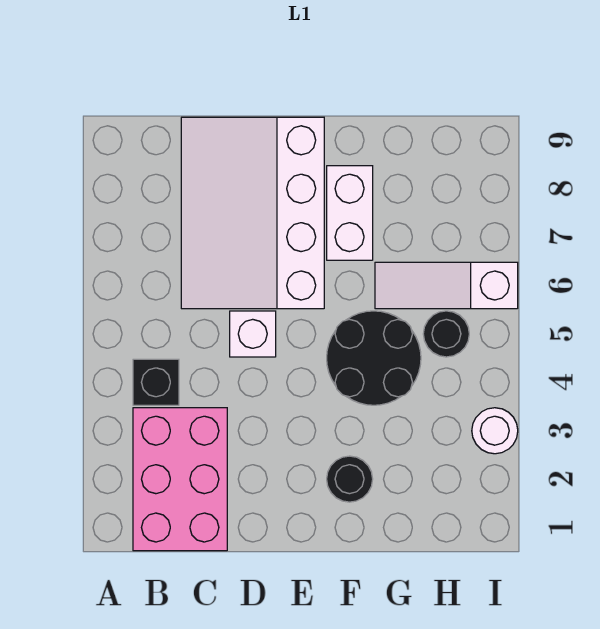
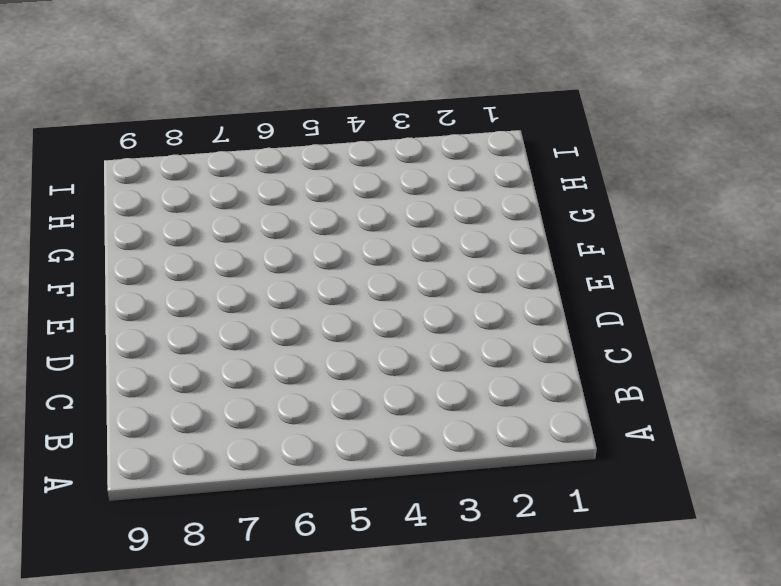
none -> pink brick B1:C3 level 1
none -> black brick B4 level 1

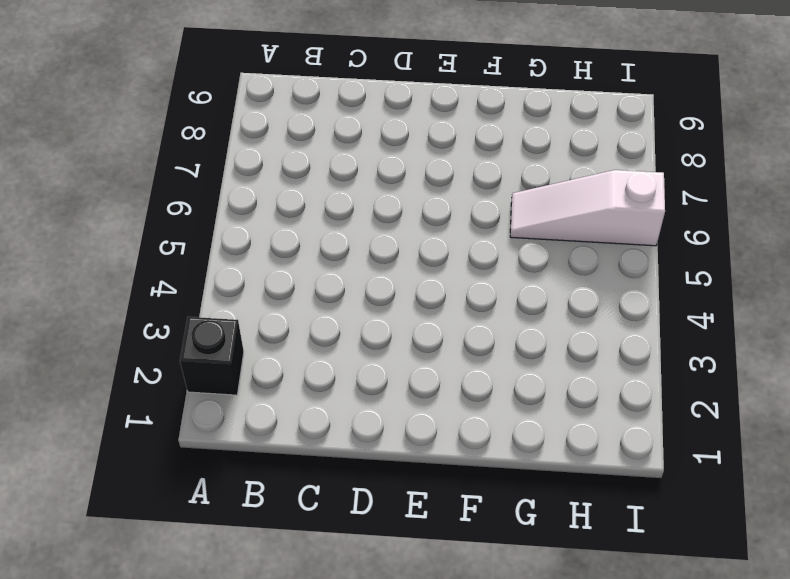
black brick A2 level 1 -> black brick B4 level 1
none -> pink brick B1:C3 level 1
none -> white slope C6:E9 level 1 top E

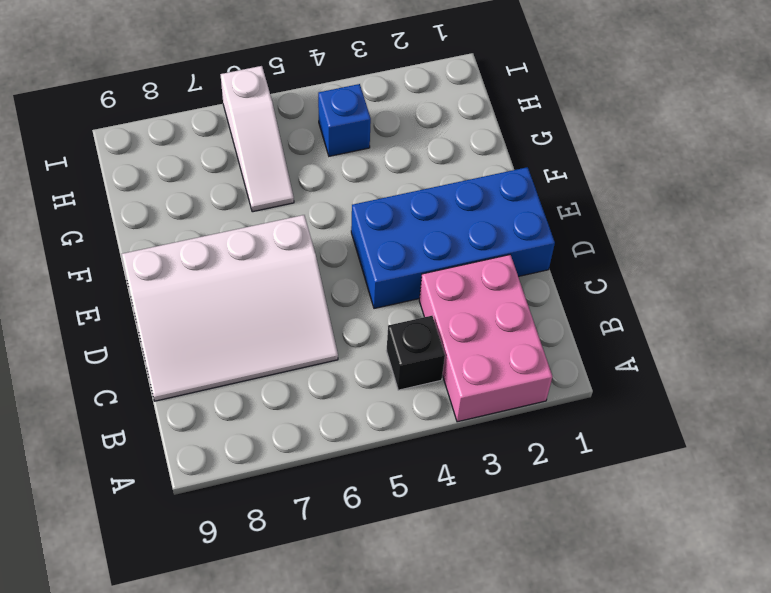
pink brick A2:C3 level 1 -> pink brick B1:C3 level 1
blue brick D1:E4 level 1 -> none
blue brick H4 level 1 -> none
none -> white brick D5 level 1
none -> black round brick F2 level 1

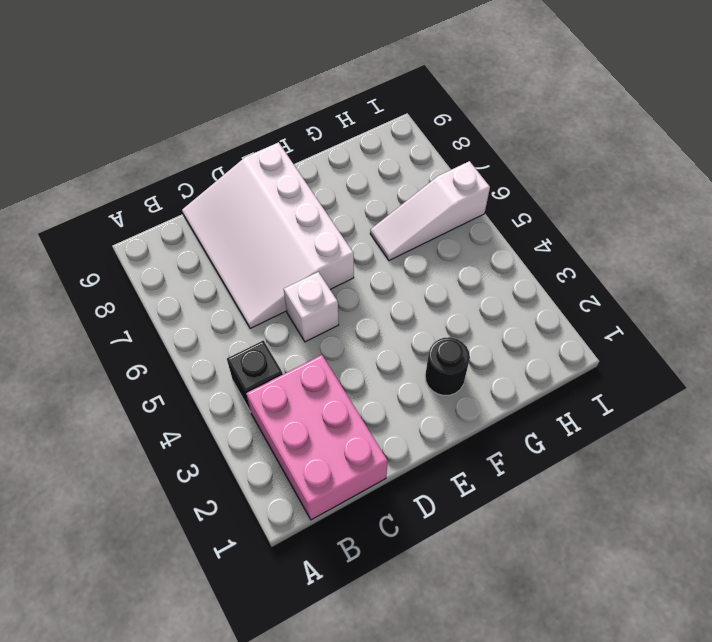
none -> black round brick F4:G5 level 1
none -> white brick F7:F8 level 1

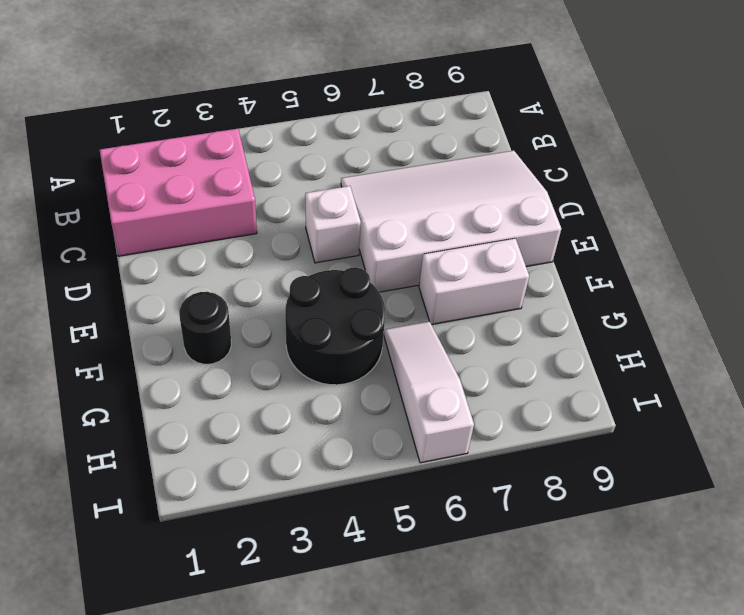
none -> black brick B4 level 1
none -> black round brick H5 level 1

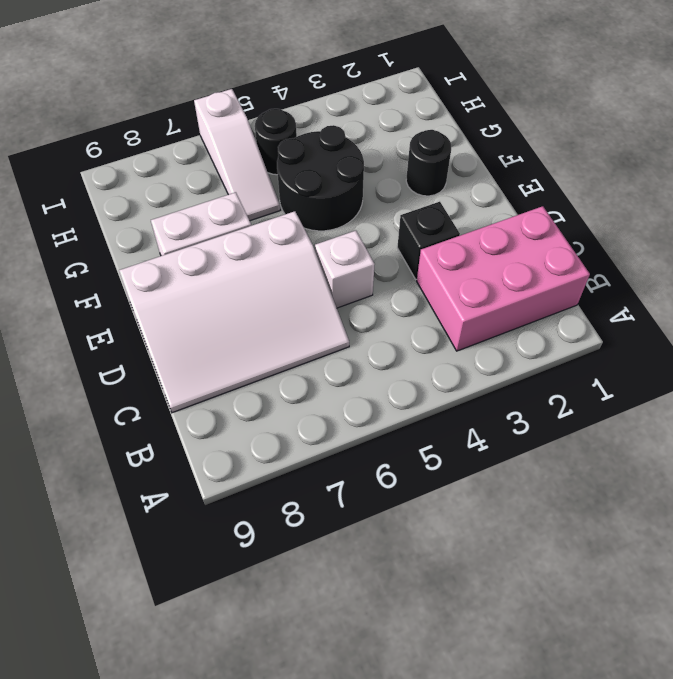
black brick D3 level 1 -> black brick B4 level 1
none -> white round brick I3 level 1

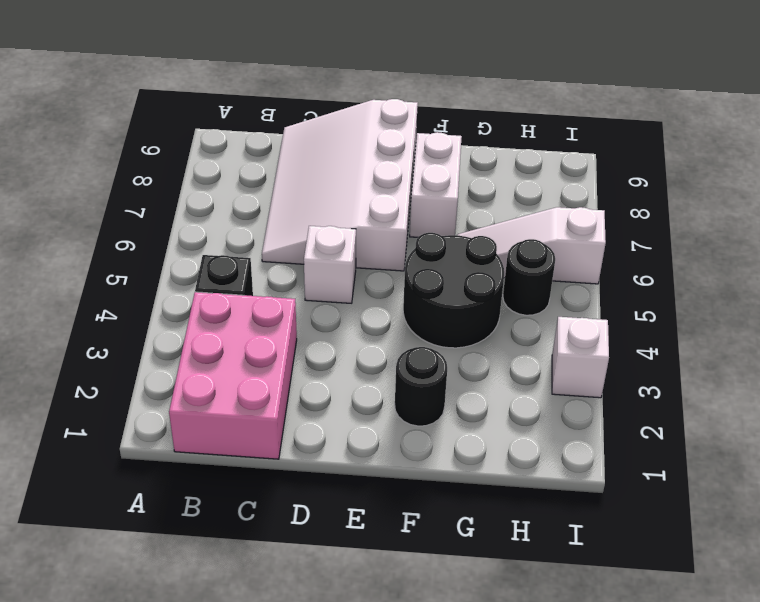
white brick I3 level 1 -> white round brick I3 level 1

